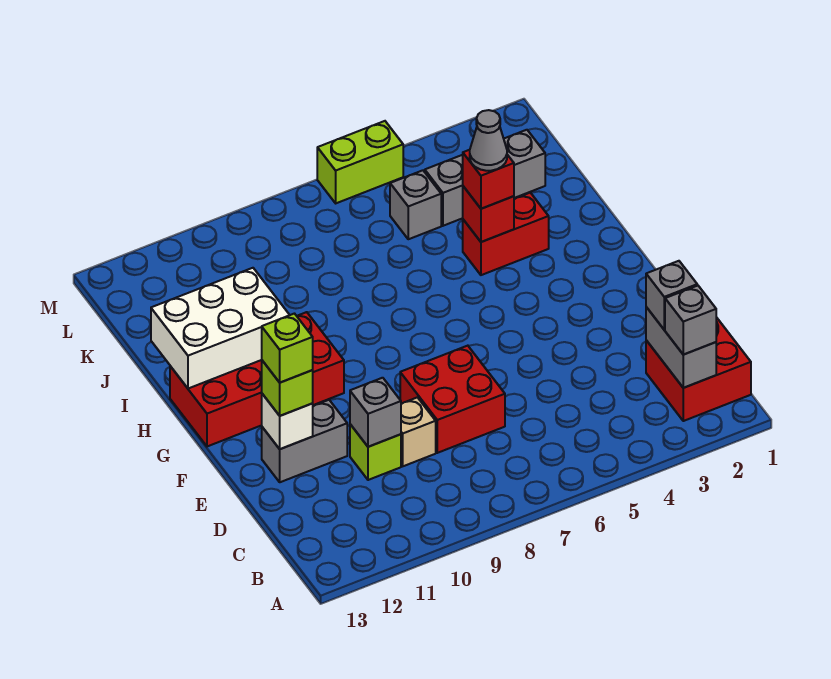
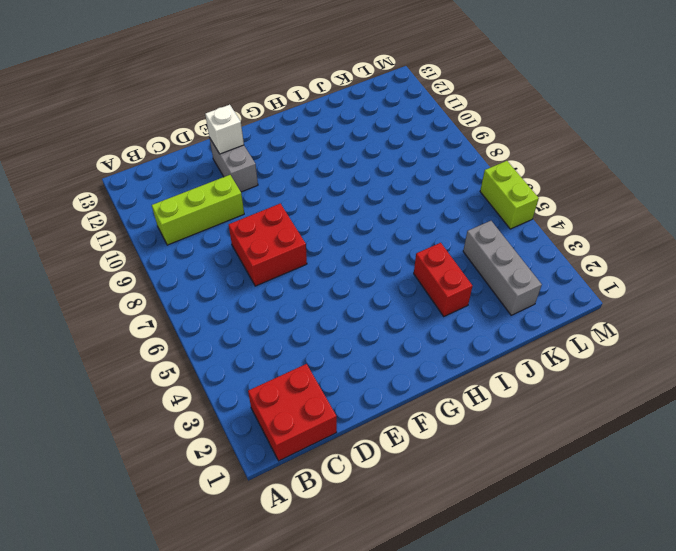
lime brick B10:D10 level 1 -> lime brick D10 level 1
none -> tan brick D9 level 1
none -> red brick G10:H13 level 1
none -> grey brick K5 level 1

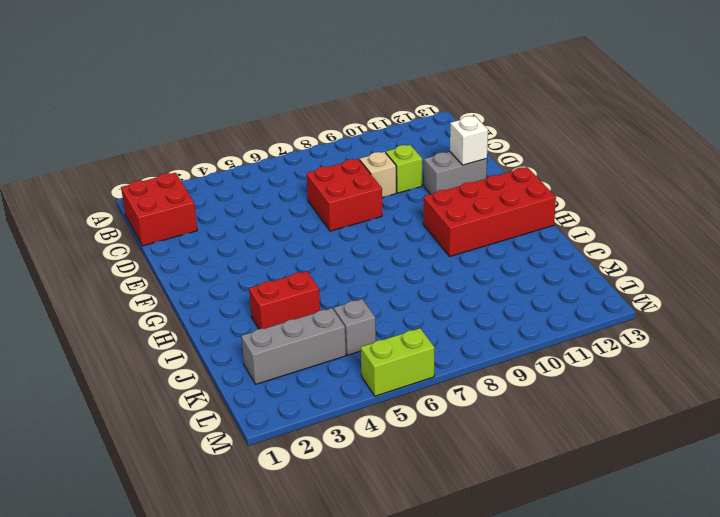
none -> grey brick B2:C2 level 2
none -> grey brick D10 level 2
none -> white brick H11:I13 level 2

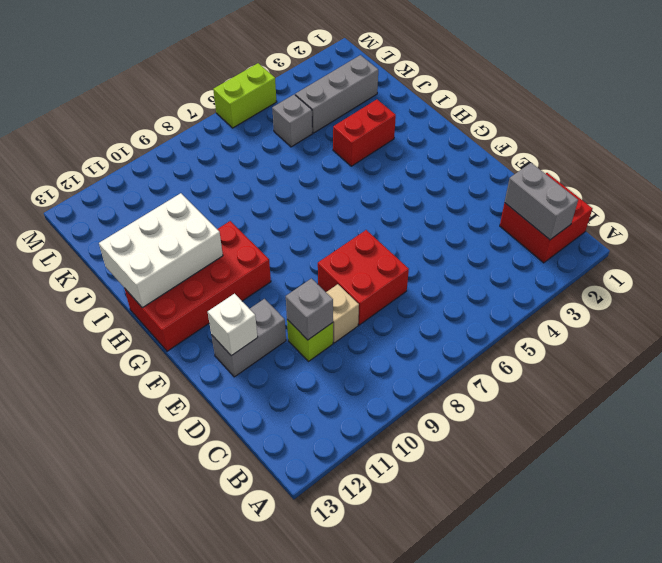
none -> red brick I4 level 2
none -> grey brick B2 level 3
none -> grey brick C2 level 3

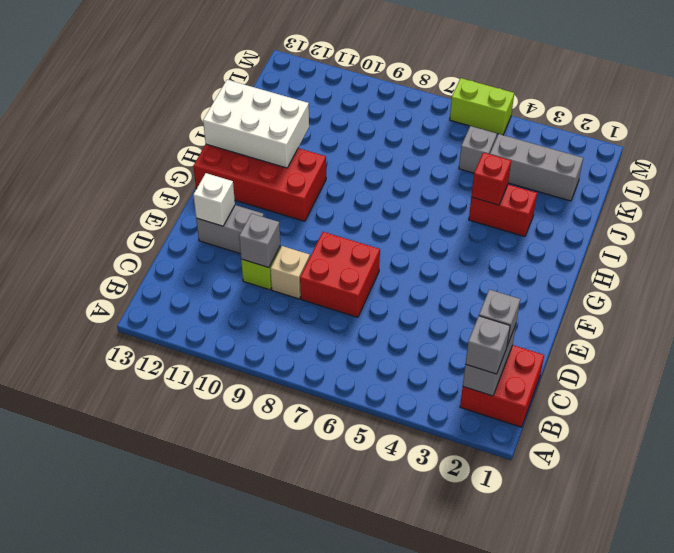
none -> lime brick E12 level 3
none -> red brick I4 level 3
none -> lime brick E12 level 4

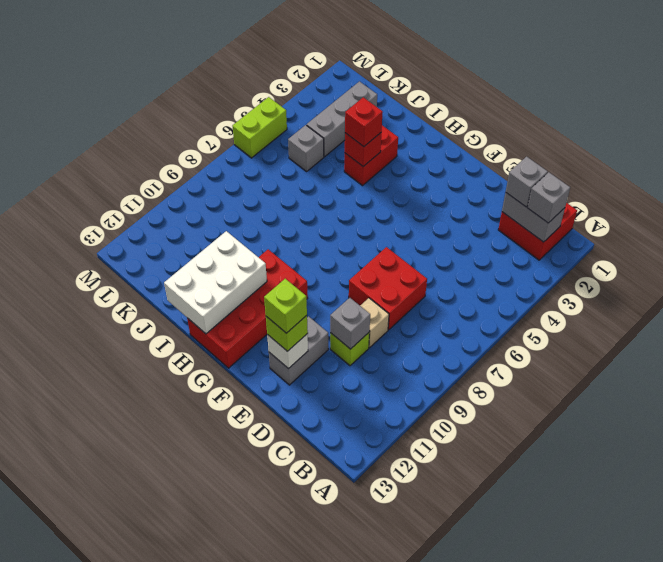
none -> grey cone I4 level 4

